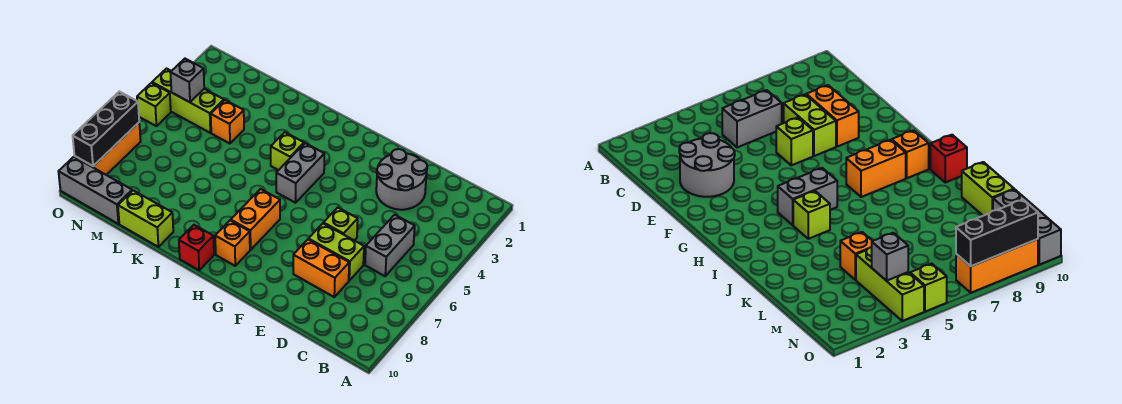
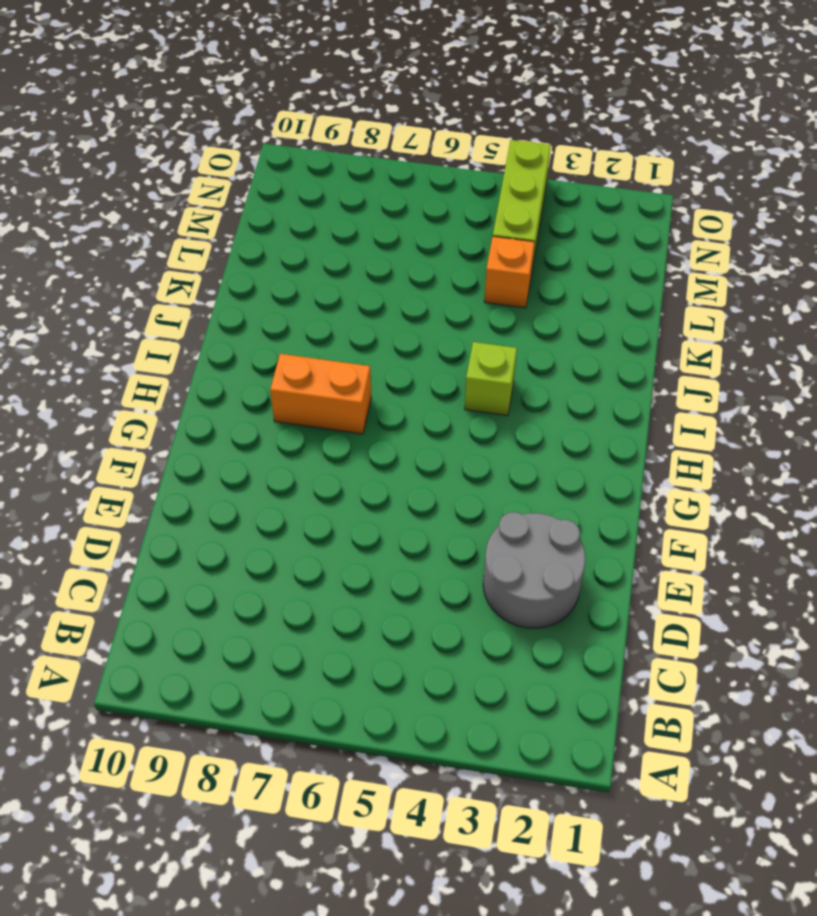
none -> grey brick C5:C6 level 1
none -> lime brick D7:E7 level 1
none -> orange brick D8:E8 level 1

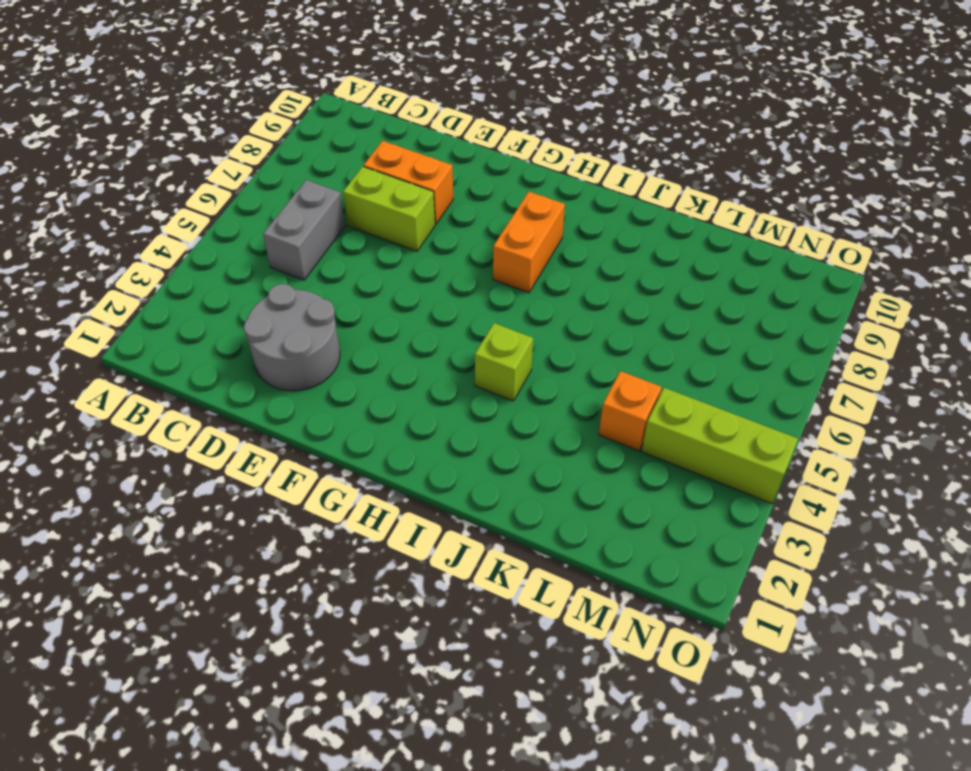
none -> lime brick E6 level 1
none -> grey brick H4:H5 level 1
none -> orange brick H9 level 1

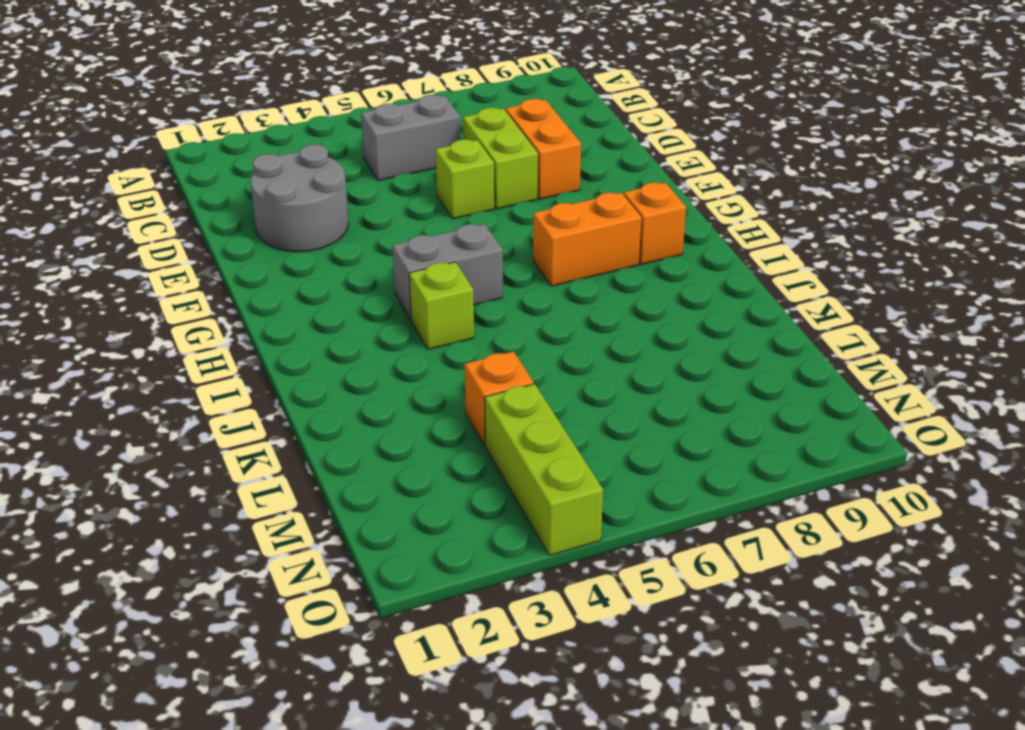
none -> red brick I10 level 1
none -> lime brick K10:L10 level 1
none -> grey brick M10:O10 level 1

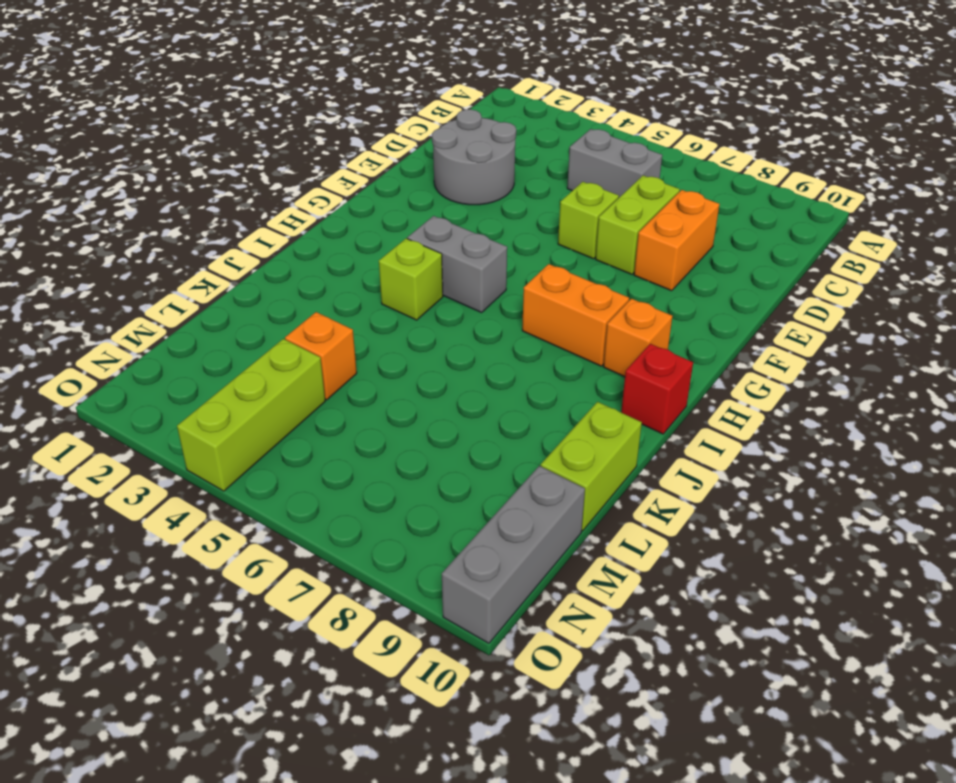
none -> lime brick O5 level 1
none -> orange brick O7:O9 level 1
none -> grey brick N4 level 2

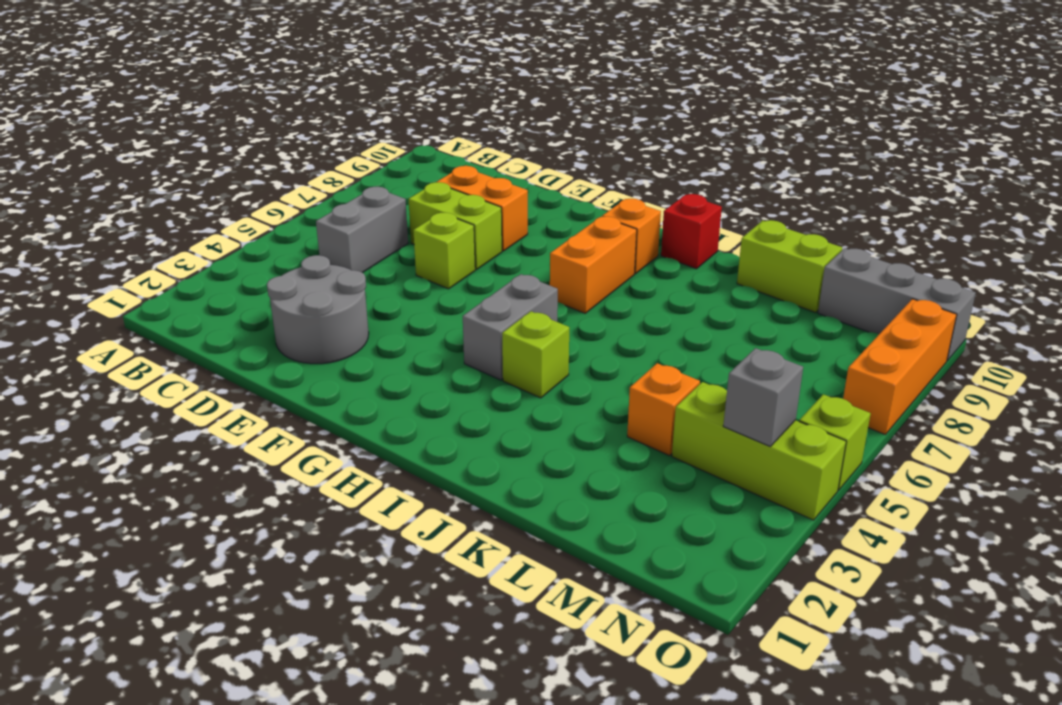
none -> black brick O7:O9 level 2

